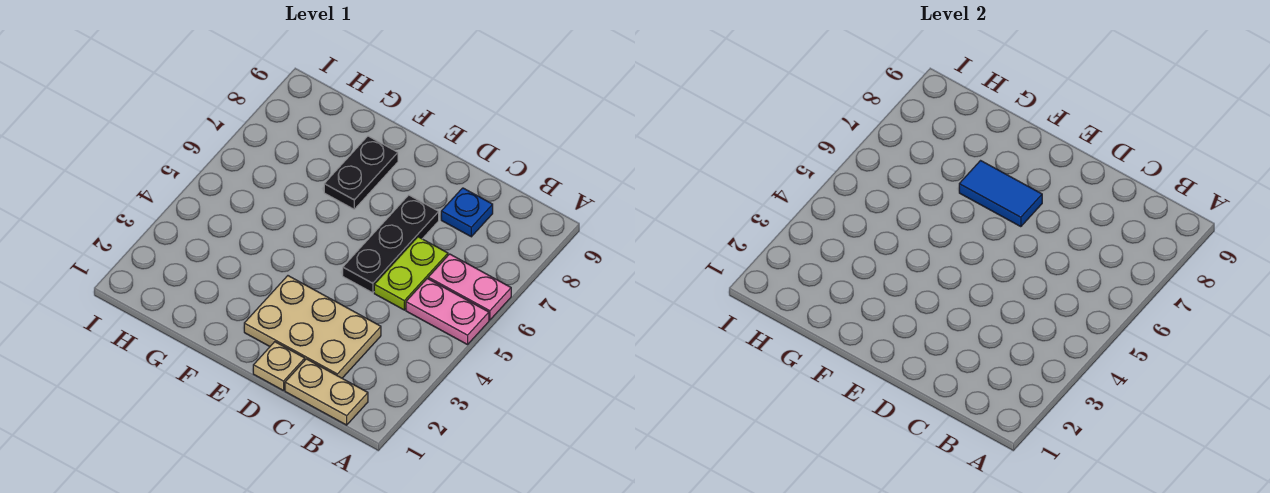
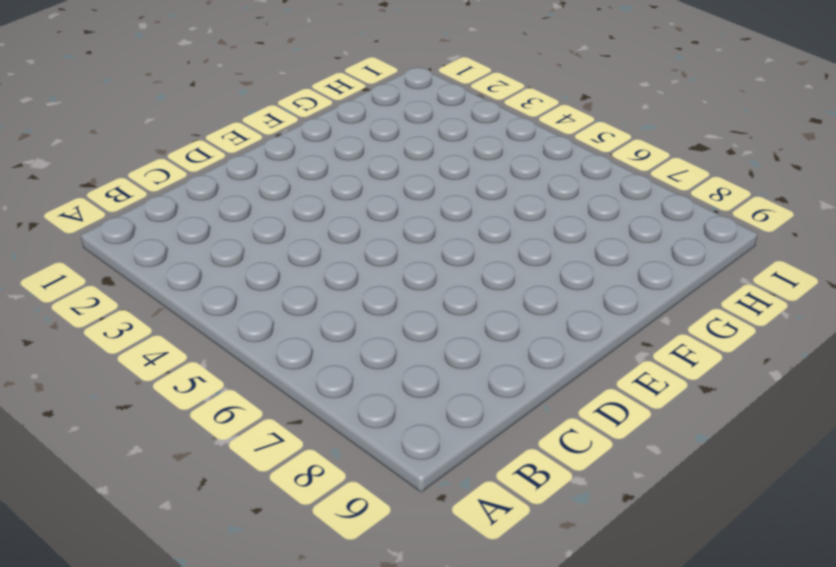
none -> pink plate A5:B5 level 1
none -> pink plate A6:B6 level 1

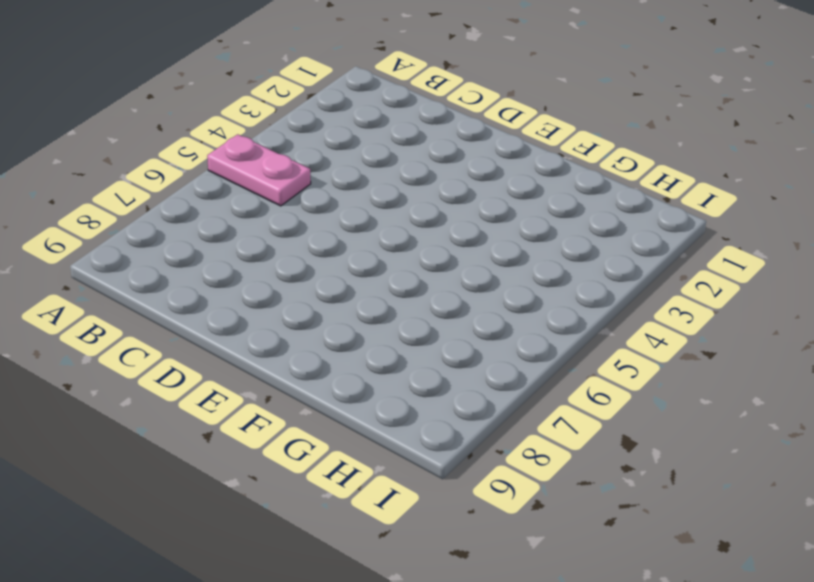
none -> pink plate A6:B6 level 1
none -> tan plate B1:C1 level 1

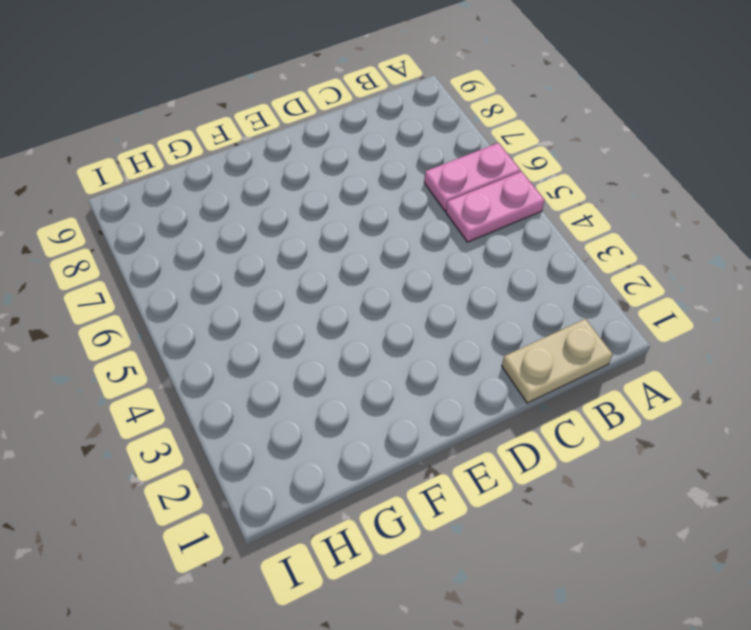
none -> tan plate C2:E3 level 1
none -> lime plate C5:C6 level 1

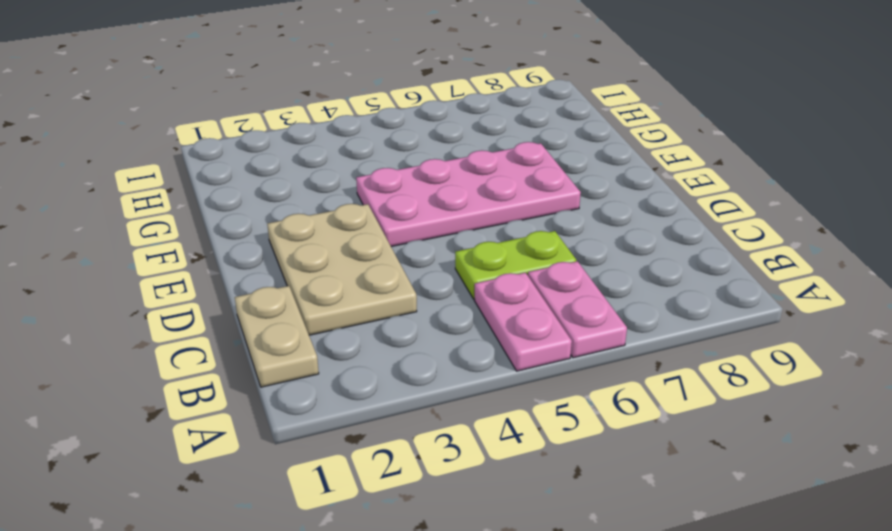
pink plate E4:F7 level 1 -> black plate F7:F8 level 1
none -> blue plate C8 level 1
none -> tan plate D1 level 1

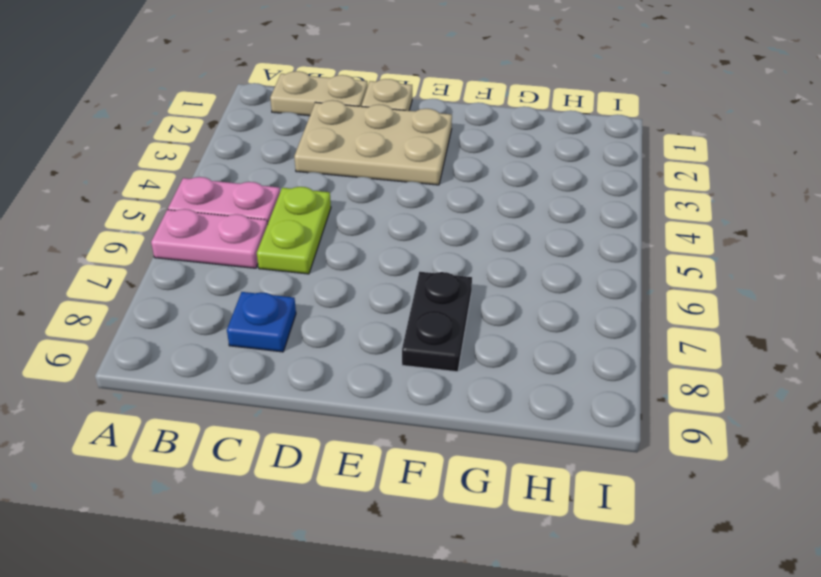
none -> black plate D5:D7 level 1
none -> blue tile E7:F7 level 2

